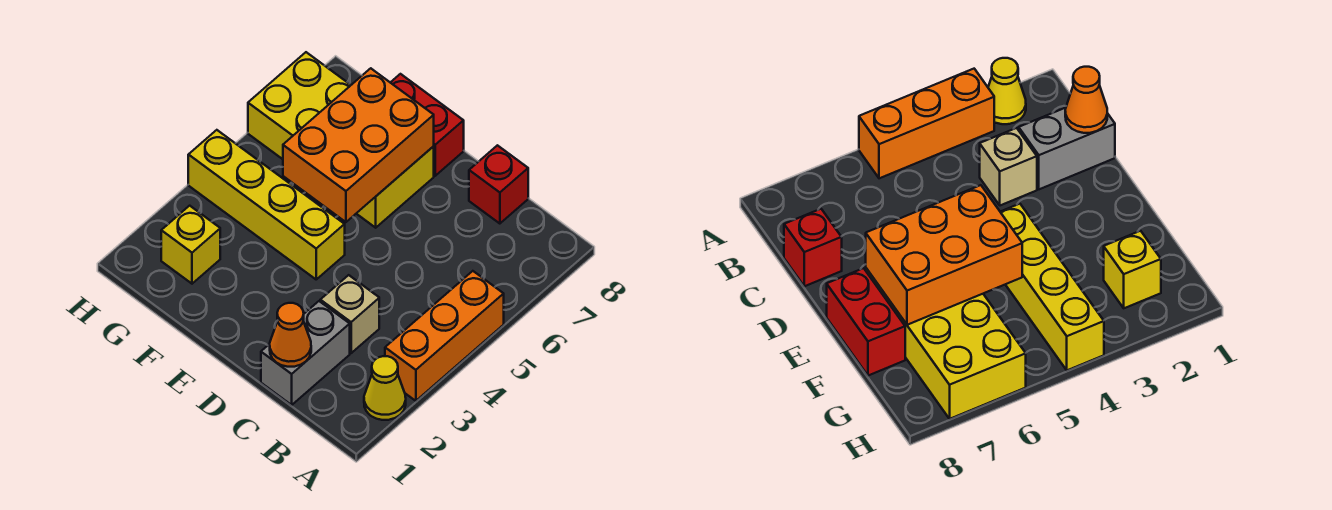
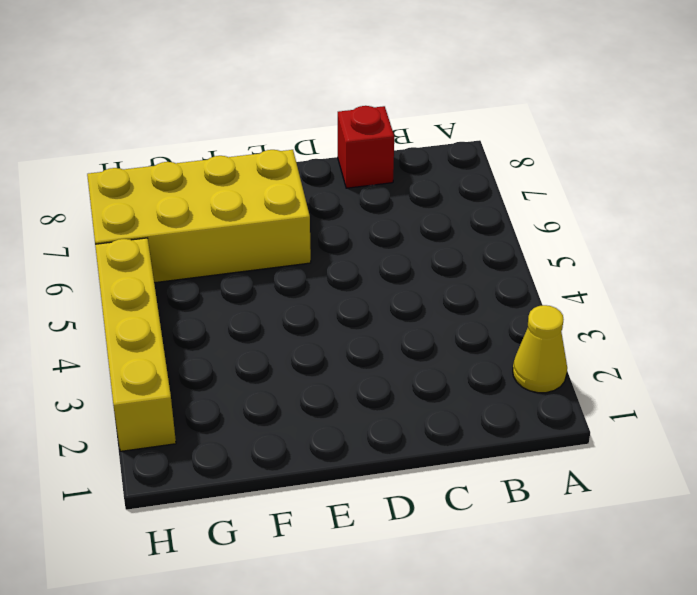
yellow brick H2:H5 level 1 -> yellow brick E4:H4 level 1
none -> orange brick A3:A5 level 1
none -> grey brick C1:C2 level 1

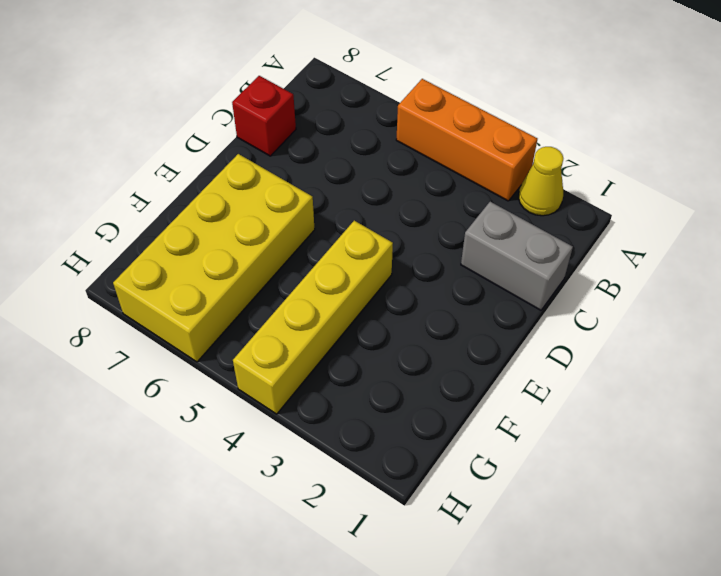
none -> tan brick C3 level 1
none -> red brick E8:F8 level 1

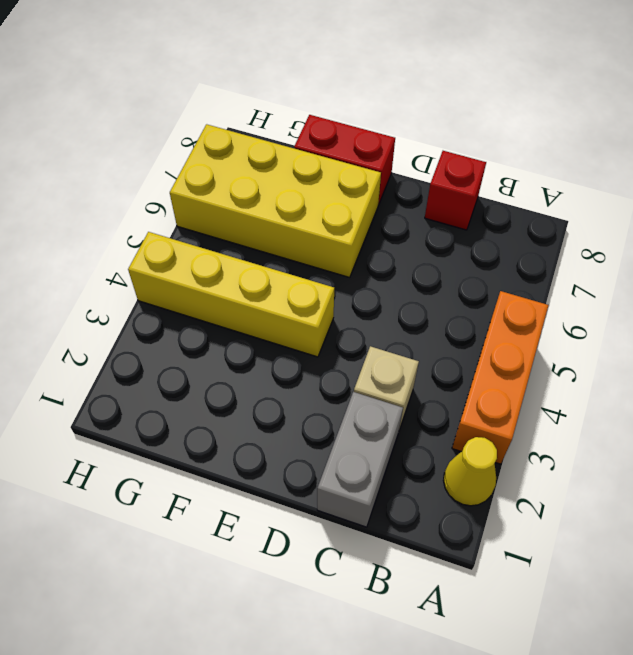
none -> yellow brick G2 level 1
none -> orange cone C1 level 2

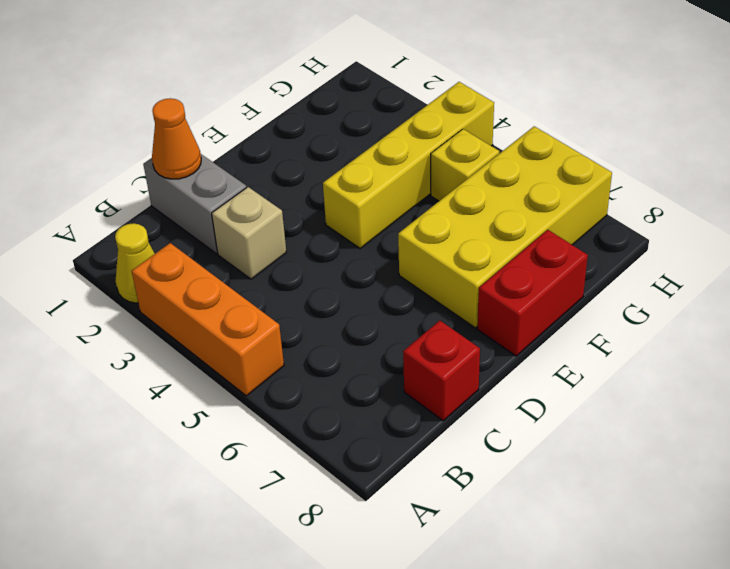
yellow brick G5 level 1 -> yellow brick G2 level 1
none -> orange brick E5:F7 level 2

